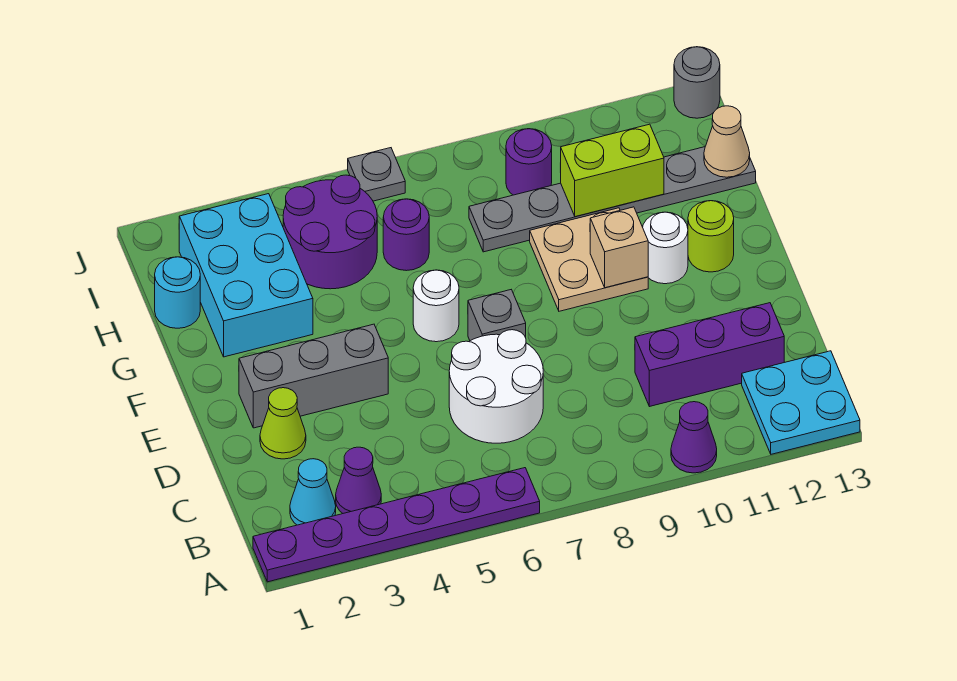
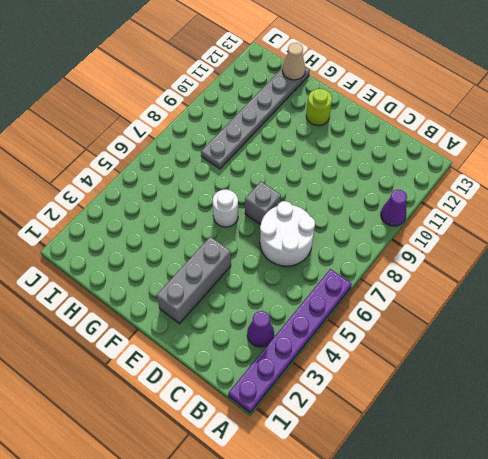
none -> cyan plate A12:B13 level 1
none -> cyan cone B2 level 1
none -> purple brick C10:C12 level 1

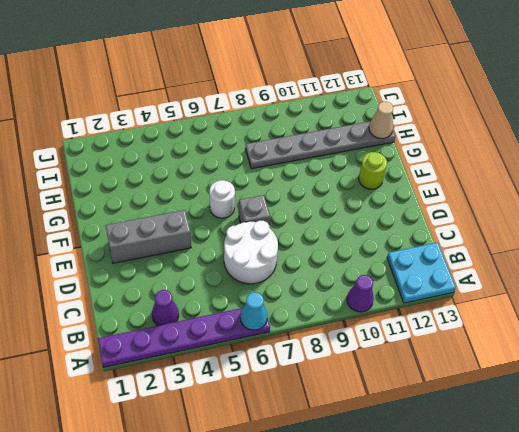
cyan cone A6 level 2 -> cyan cone B2 level 1
none -> purple brick C10:C12 level 1
none -> lime cone D2 level 1
none -> tan plate F9:G10 level 1

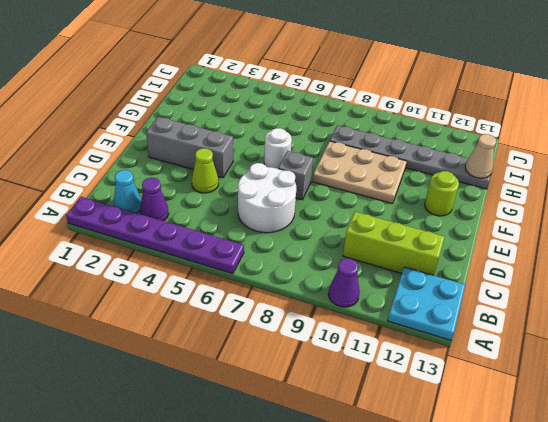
lime brick C10:C12 level 1 -> purple brick C10:C12 level 1
lime cone D4 level 1 -> lime cone D2 level 1
tan plate F8:G10 level 1 -> tan plate F9:G10 level 1
none -> white round brick F11 level 1
none -> cyan brick G2:I3 level 1
none -> cyan round brick H1 level 1

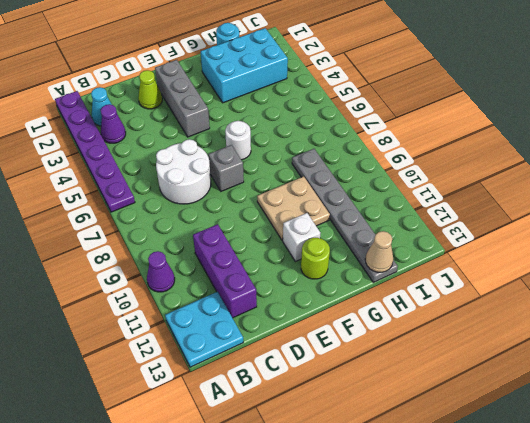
white brick F11 level 1 -> white round brick F11 level 1
none -> purple round brick H4:I5 level 1
none -> purple round brick H6 level 1
none -> purple round brick I9 level 1

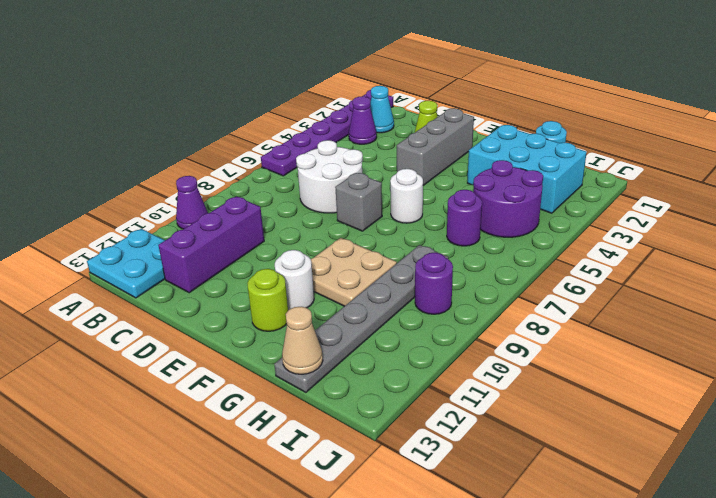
none -> grey plate J6 level 1
none -> grey round brick J13 level 1
none -> tan brick F10 level 2

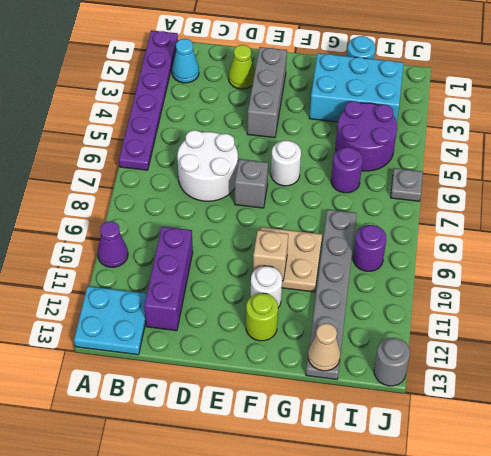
none -> purple cone B3 level 1
none -> lime brick H10:H11 level 2

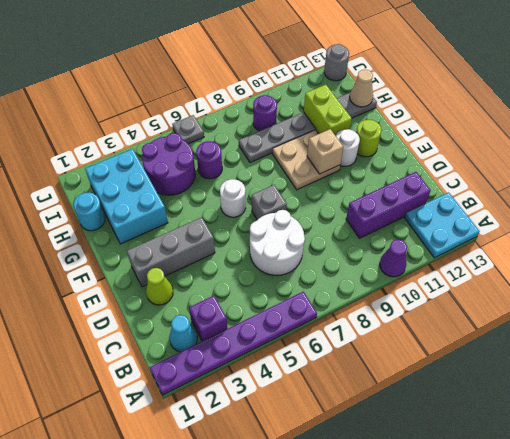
purple brick B3 level 1 -> purple cone B3 level 1
lime brick G11:H11 level 2 -> lime brick H10:H11 level 2

